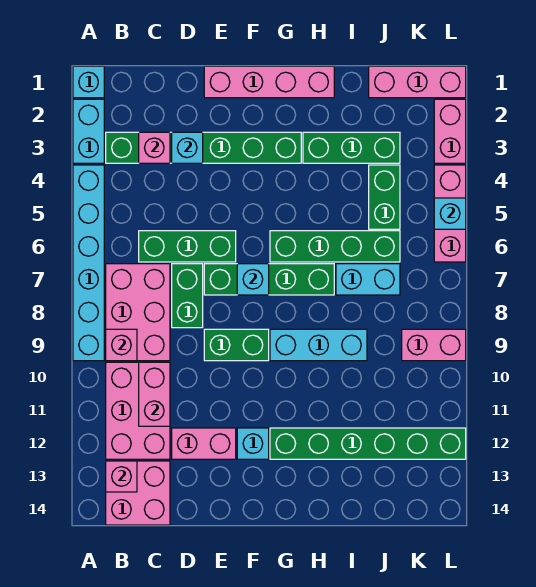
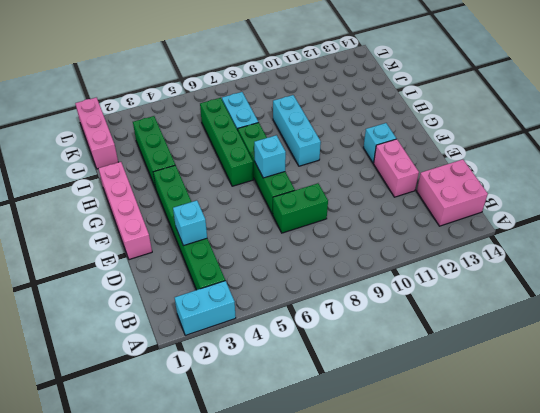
none -> cyan brick A1 level 1
none -> cyan brick A4:A9 level 1
none -> pink brick B7:C9 level 1
none -> pink brick B10:C12 level 1

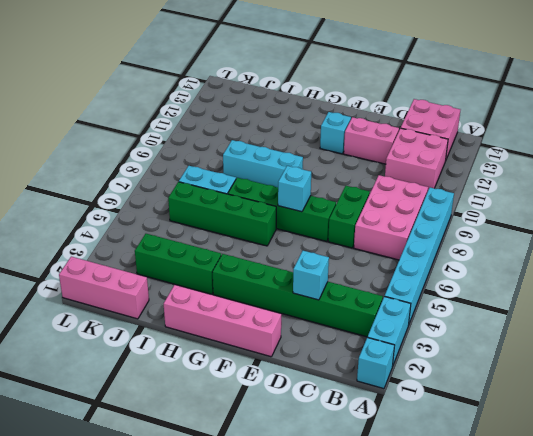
pink brick B11:C12 level 1 -> pink brick B10:C12 level 1
none -> green brick C6:E6 level 1
none -> green brick E9:F9 level 1
none -> green brick G12:L12 level 1
none -> green brick J4:J5 level 1

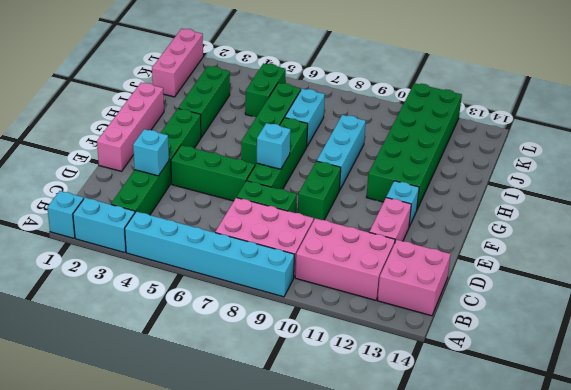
green brick E4:E6 level 1 -> green brick C6:E6 level 1
green brick G11:L12 level 1 -> green brick G12:L12 level 1
green brick J5:K5 level 1 -> green brick J4:J5 level 1
none -> pink brick K9:L9 level 1
none -> pink brick L2:L3 level 1
none -> pink brick L4:L6 level 1
none -> pink brick B9 level 2

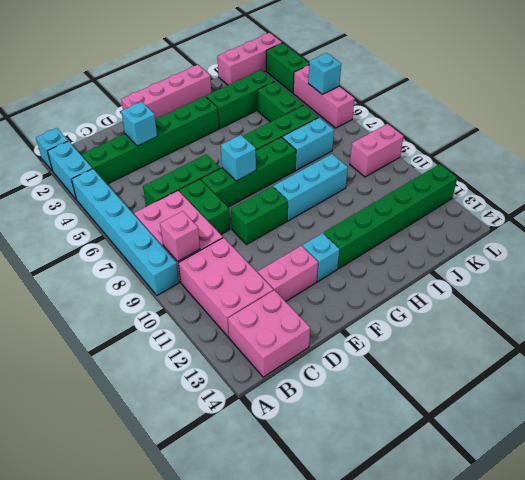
green brick L2:L3 level 1 -> pink brick L2:L3 level 1
none -> pink brick B13 level 2
none -> pink brick C3 level 2
none -> pink brick C10:C11 level 2

